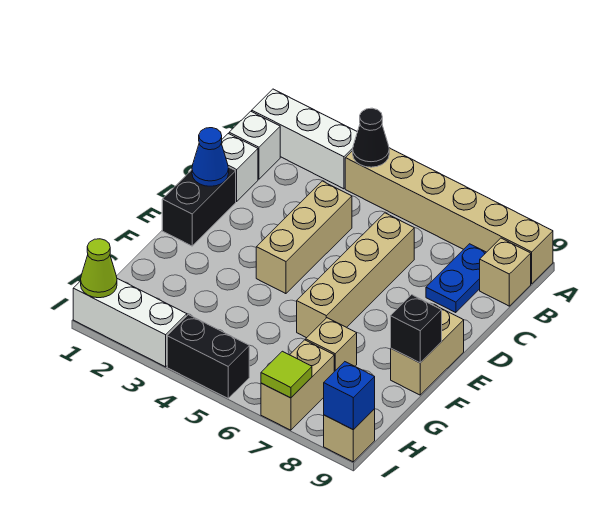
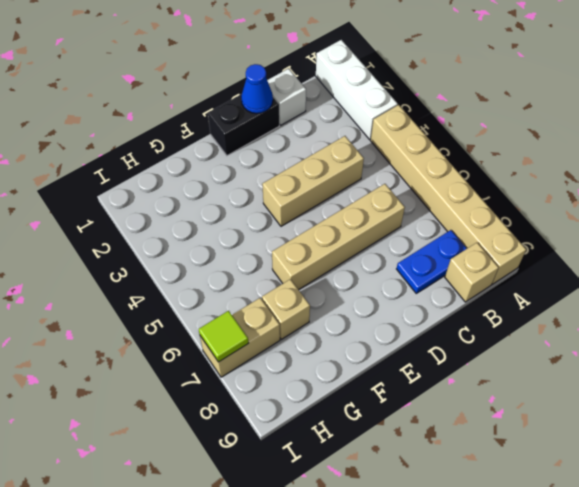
none -> white brick B1 level 1
none -> tan brick E9:F9 level 1
none -> white brick I1:I3 level 1

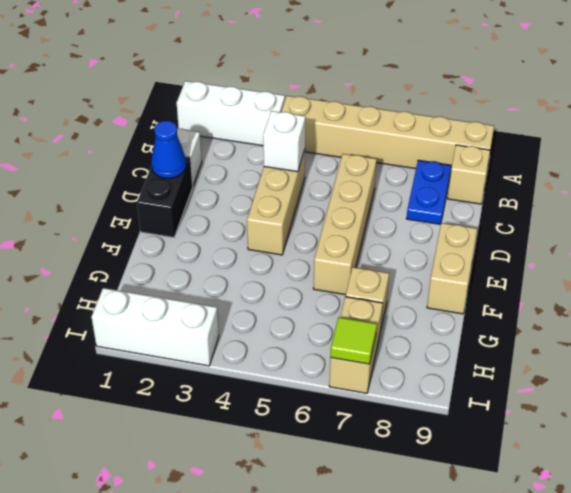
white brick C4 level 2 -> white brick B1 level 1
none -> black brick I4:I5 level 1
none -> tan brick I9 level 1
none -> black cone A4 level 2

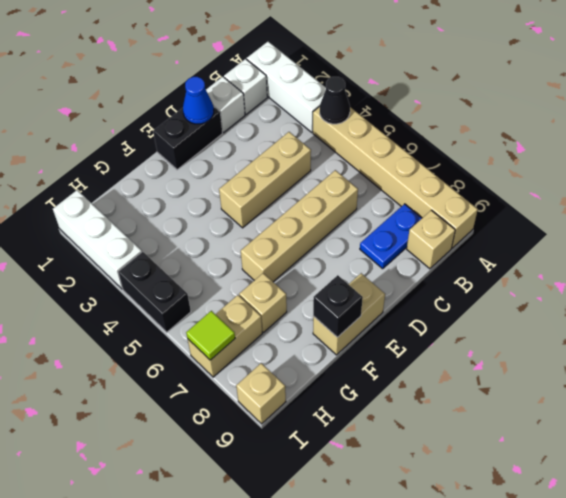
none -> lime cone I1 level 2
none -> blue brick I9 level 2

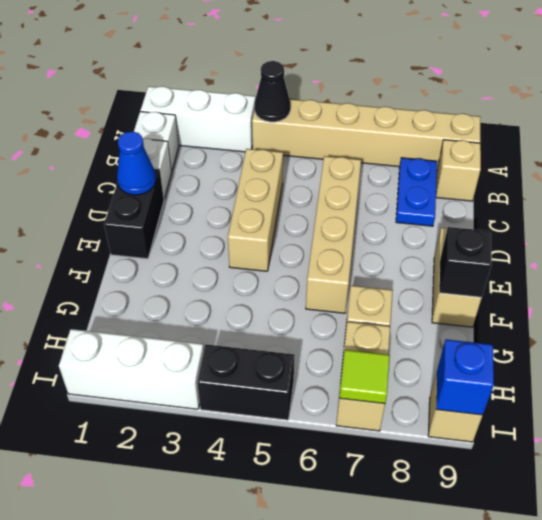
none -> lime cone I1 level 2

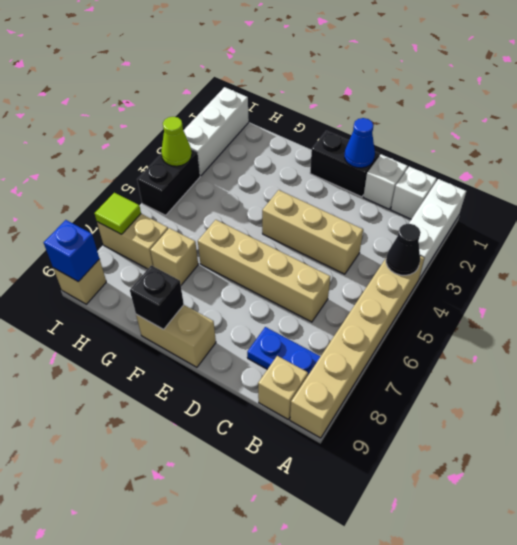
lime cone I4 level 2 -> lime cone I1 level 2

